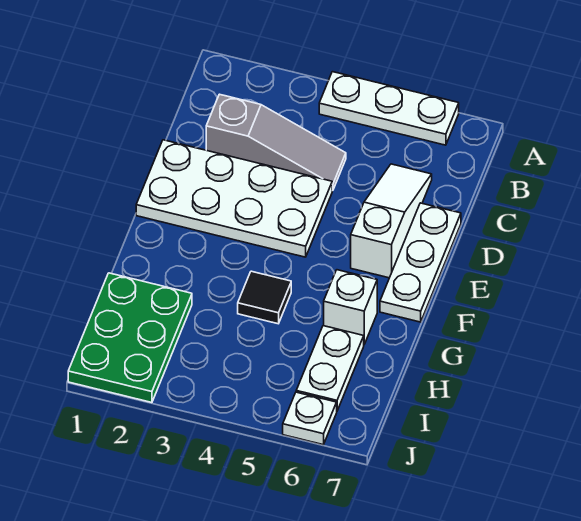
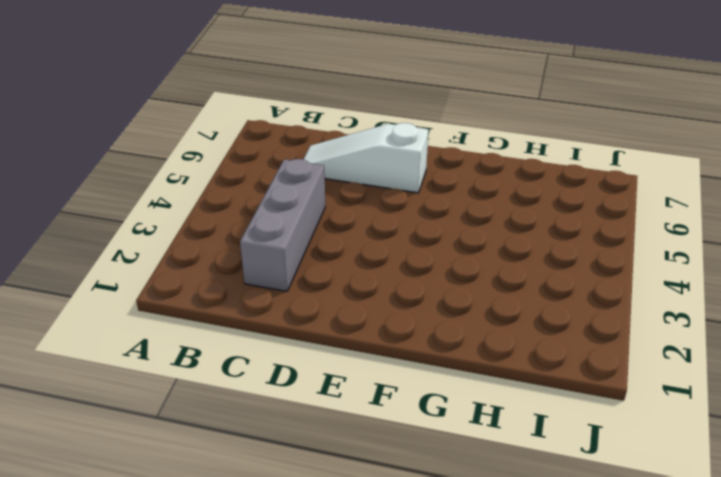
grey brick C2:C4 level 1 -> grey slope C2:C4 level 1 top 2
none -> white plate A4:A6 level 1
none -> white plate D1:E4 level 1

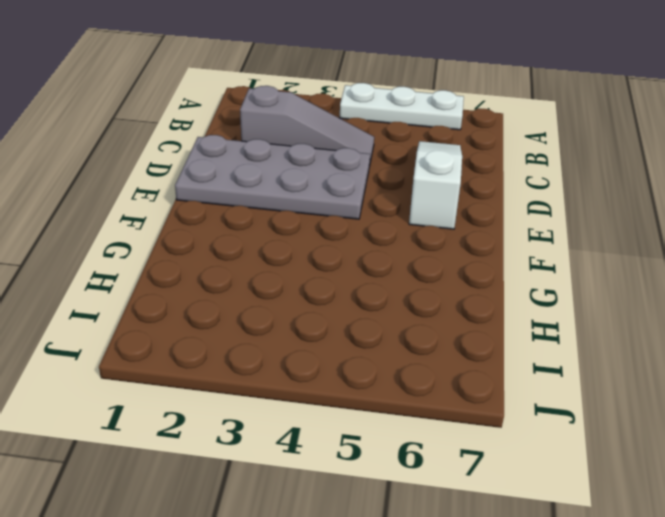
grey plate D1:E4 level 1 -> white plate D1:E4 level 1
none -> white plate D7:F7 level 1
none -> black tile G4 level 1

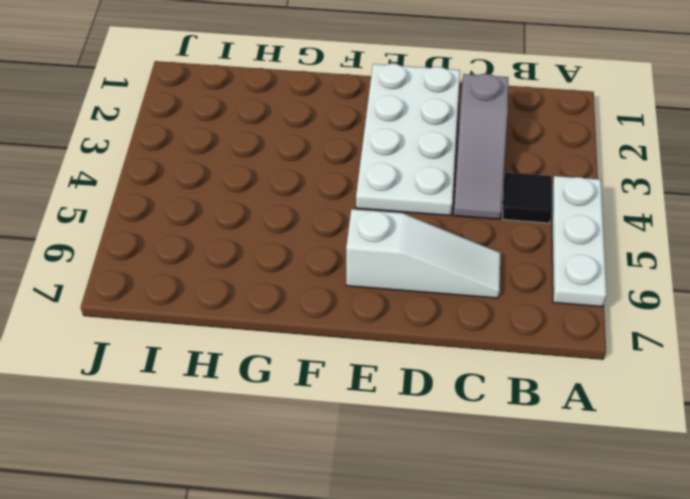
black tile B4 level 1 -> black tile G4 level 1
none -> white plate D7:F7 level 1
none -> white brick G6 level 1

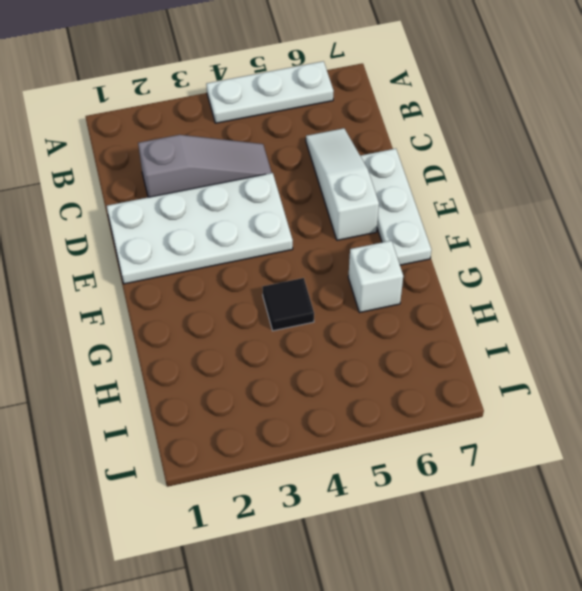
none -> green plate H1:J2 level 1
none -> white plate H6:I6 level 1

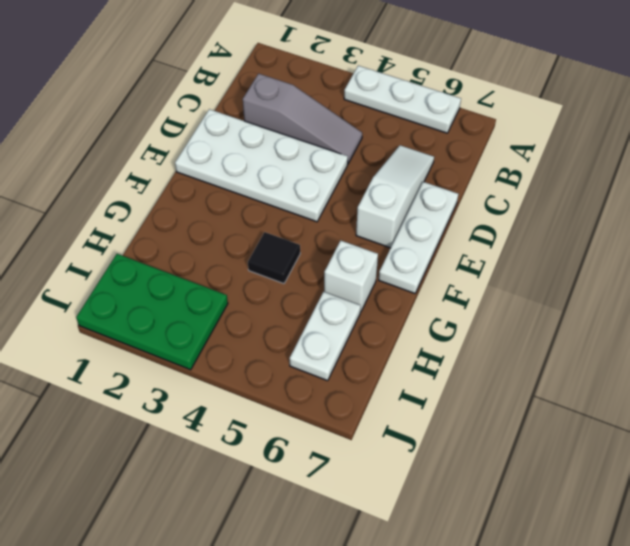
green plate I1:J3 level 1 -> green plate H1:J2 level 1
none -> white plate J6 level 1

